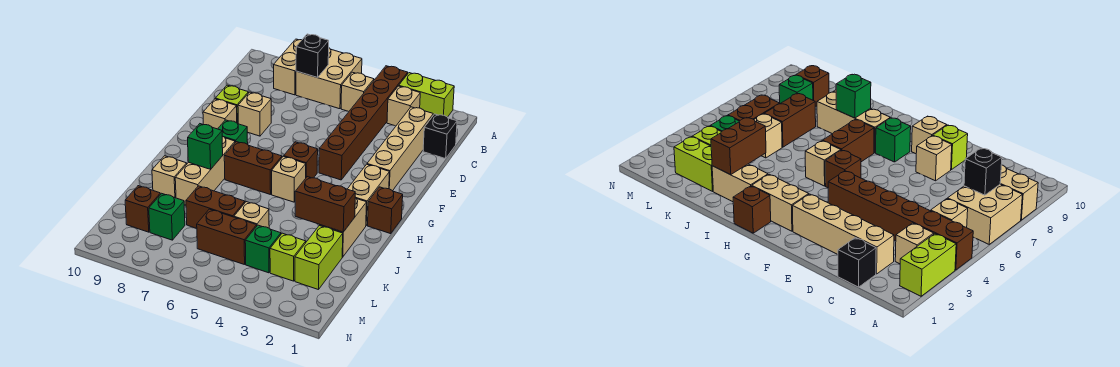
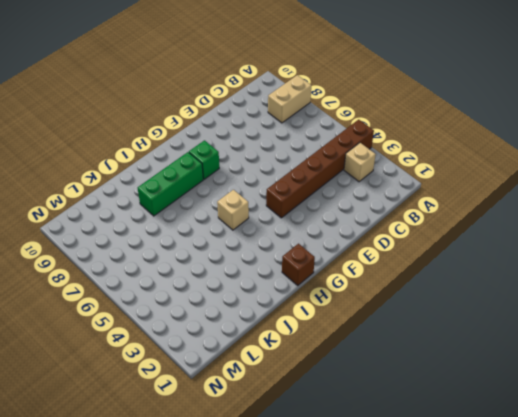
green brick H8:J8 level 1 -> tan brick H8:J8 level 1
none -> lime brick A2:A3 level 1
none -> tan brick A6:B7 level 1
none -> tan brick B5 level 1
none -> black brick C1 level 1

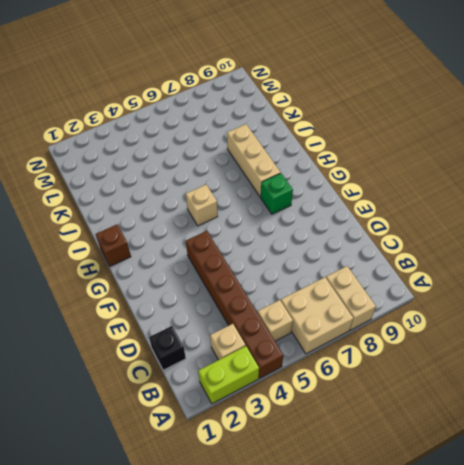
none -> tan brick C2:F2 level 1
none -> tan brick E8 level 1
none -> lime brick E9 level 1
none -> tan brick F9 level 1

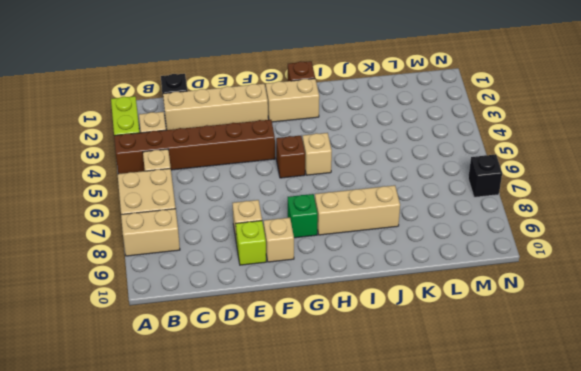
black brick N7 level 1 -> black brick B7 level 2
none -> brown brick H6:H7 level 1
none -> tan brick I2:J2 level 1
none -> tan brick J9 level 1
none -> lime brick K2:L2 level 1

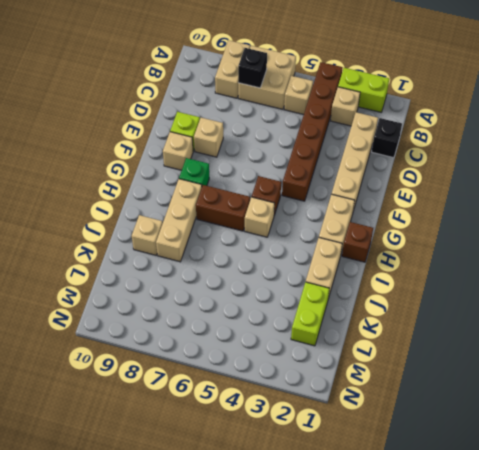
none -> tan brick K5 level 1
none -> brown brick K6:K7 level 1
none -> lime brick L3 level 1
none -> green brick L4 level 1

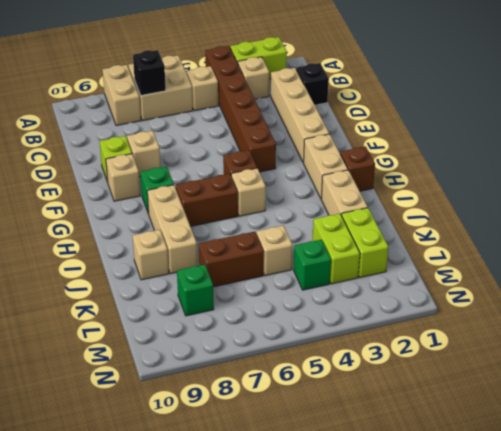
lime brick K3:L3 level 1 -> lime brick L3 level 1
none -> brown brick L5:L6 level 1
none -> brown brick L9 level 1
none -> green brick I8 level 2
none -> brown brick J2:J3 level 2

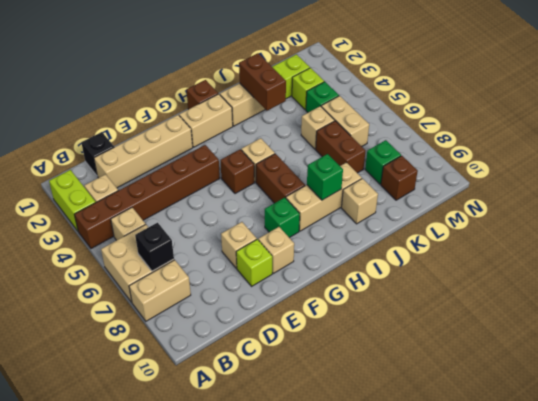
tan brick L5:L6 level 1 -> brown brick L5:L6 level 1

